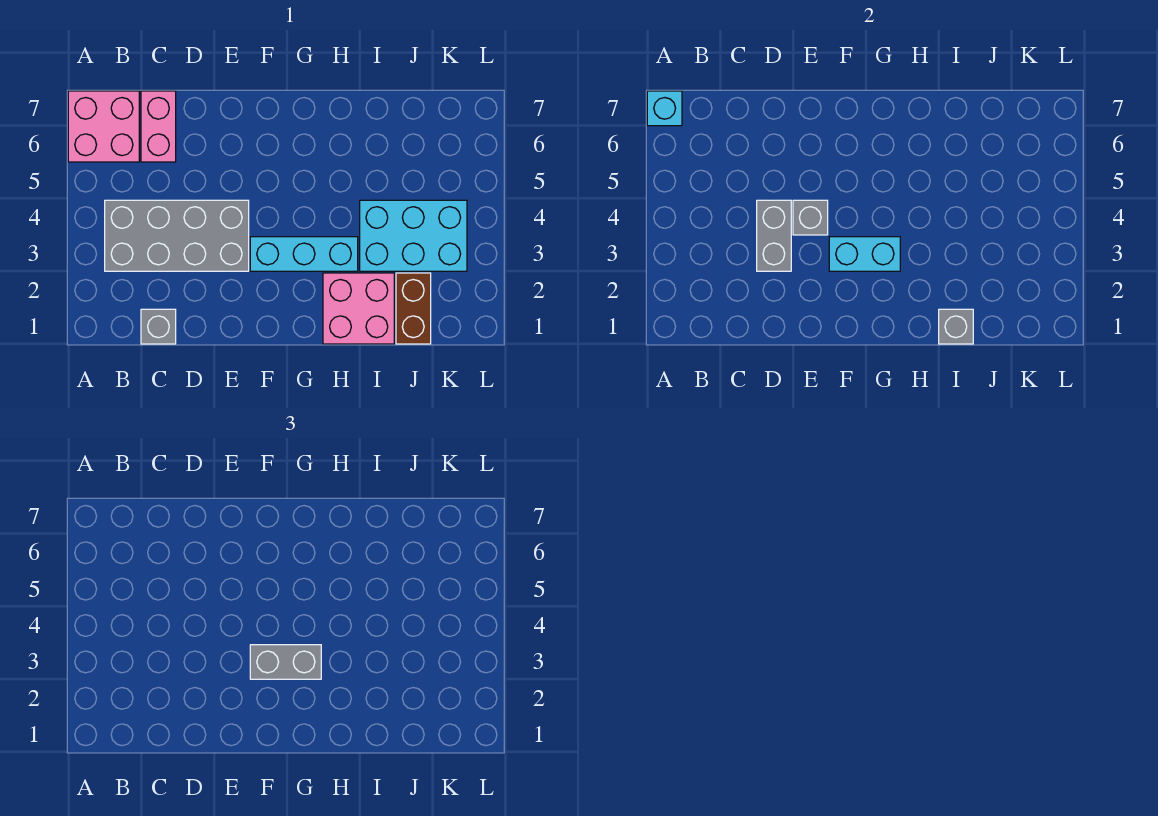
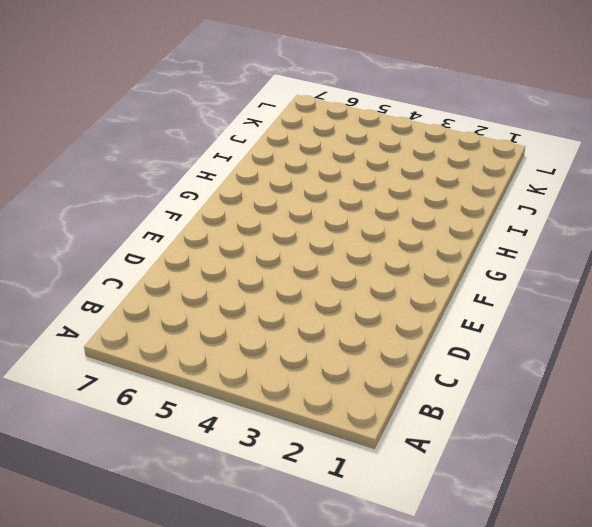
none -> pink brick A6:B7 level 1
none -> grey brick B3:E4 level 1
none -> grey brick C1 level 1

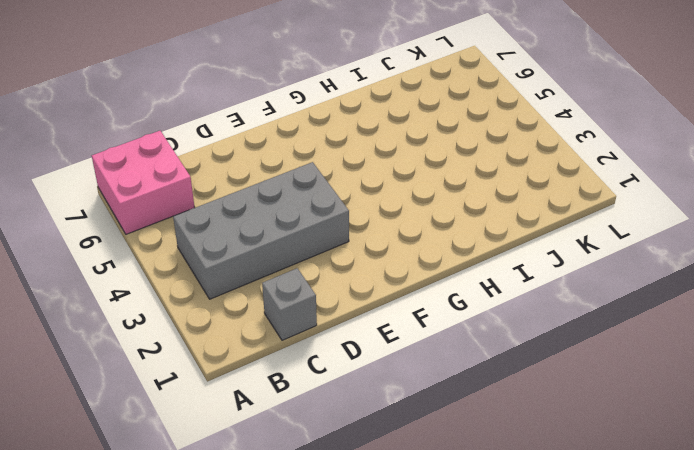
none -> pink brick C6:C7 level 1
none -> cyan brick F3:H3 level 1
none -> pink brick H1:I2 level 1

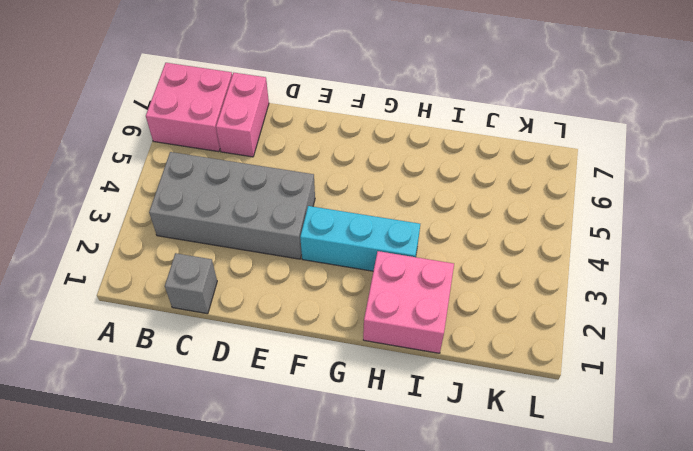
none -> cyan brick I3:K4 level 1
none -> brown brick J1:J2 level 1
none -> cyan brick A7 level 2

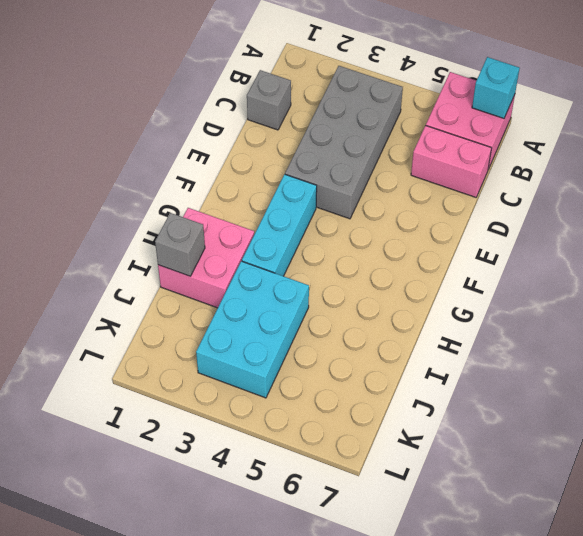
none -> brown brick J1:J2 level 1
none -> grey brick D3:D4 level 2
none -> grey brick E4 level 2

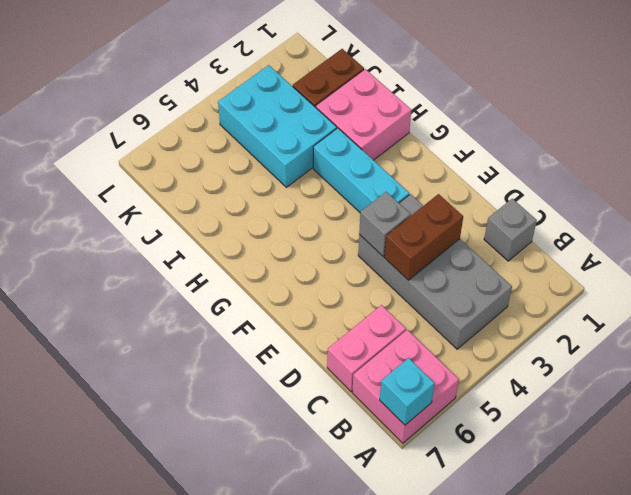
brown brick D3:D4 level 2 -> grey brick D3:D4 level 2
none -> cyan brick F3:G3 level 2
none -> grey brick I1 level 2
none -> grey brick F3:G3 level 3

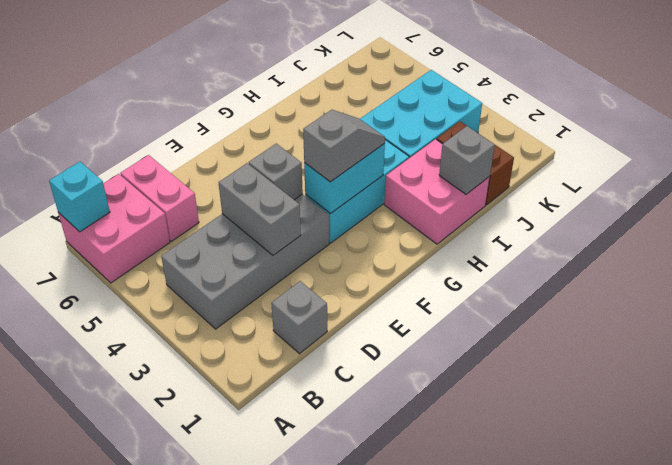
grey slope F3:G3 level 3 top F -> grey brick F3:G3 level 3

